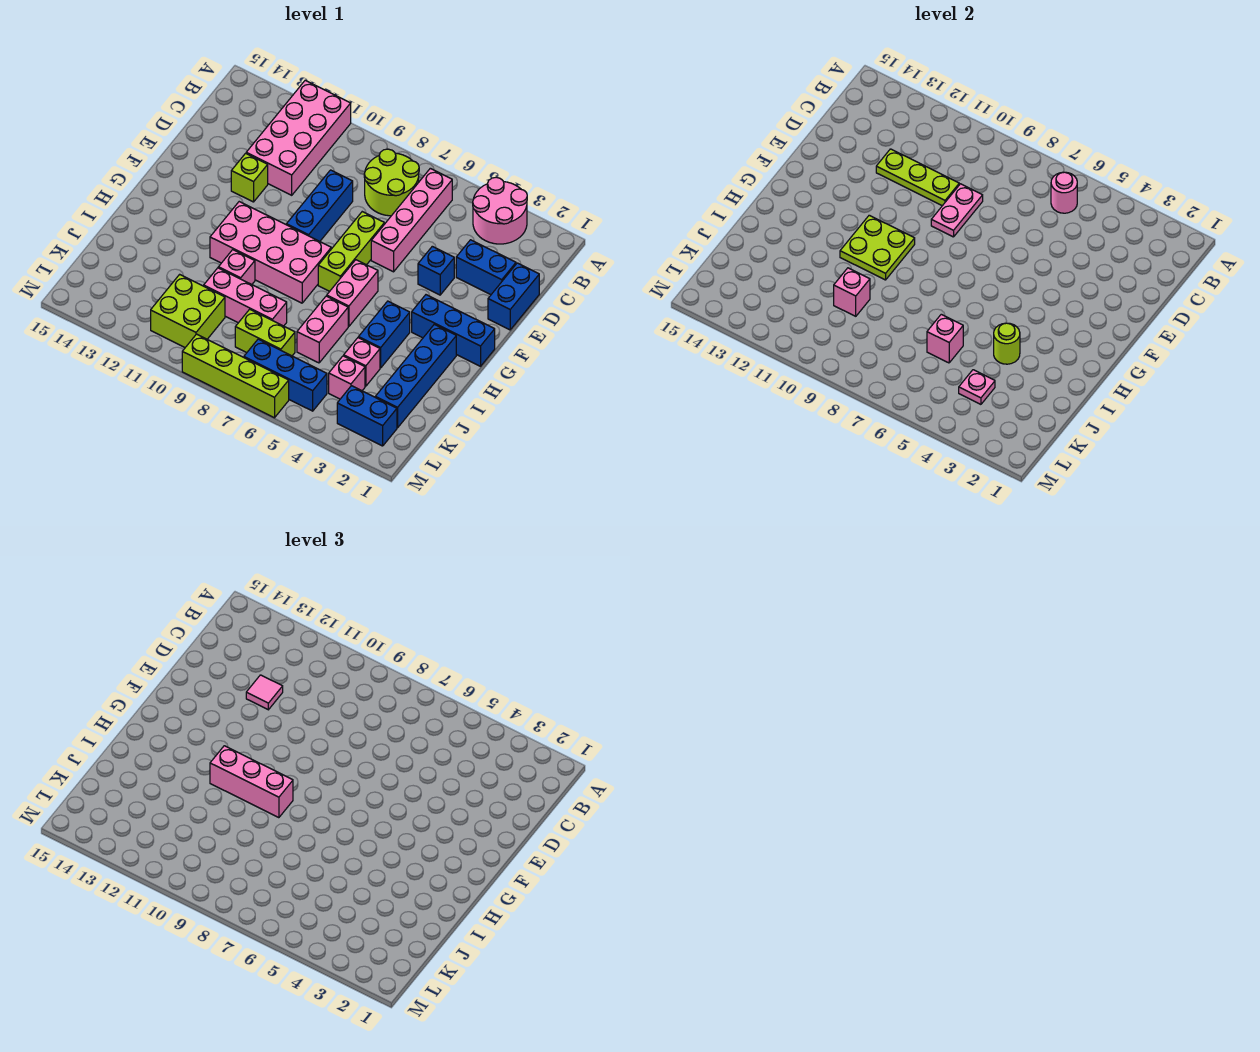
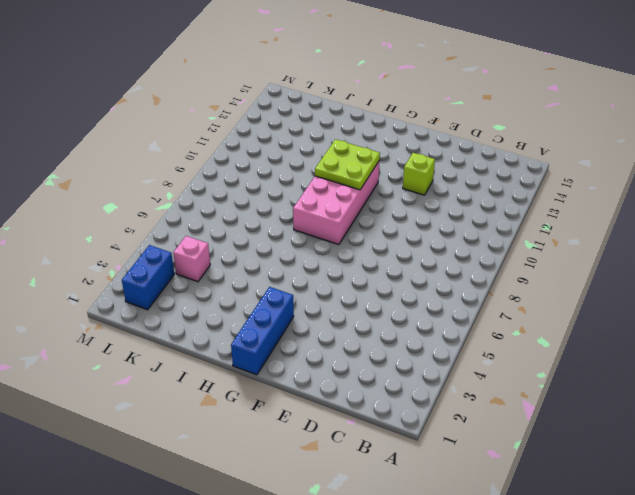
none -> pink round brick A3:B4 level 1
none -> pink brick A11:D12 level 1
none -> pink brick B6:E6 level 1
none -> lime round brick B7:C8 level 1

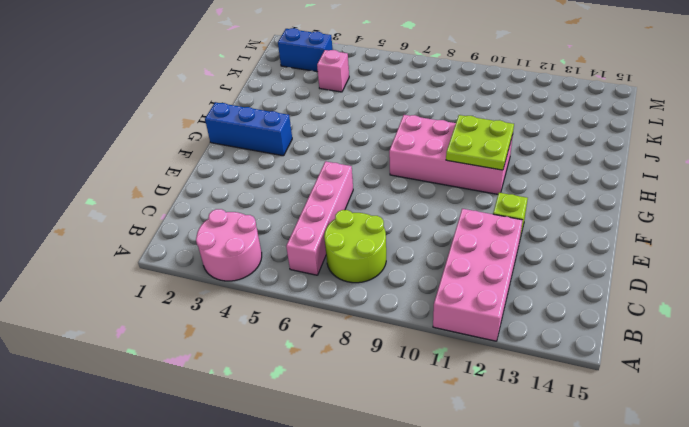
none -> blue brick D1:E1 level 1
none -> blue brick D2:D3 level 1
none -> blue brick D9:F9 level 1
none -> blue brick E4 level 1

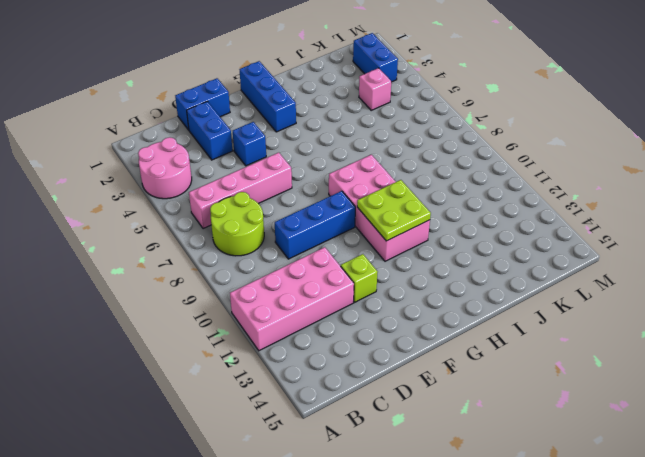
none -> lime brick E7:G7 level 1
none -> pink brick G6:H6 level 1
none -> blue brick H2:K2 level 1
none -> blue brick H4:I4 level 1

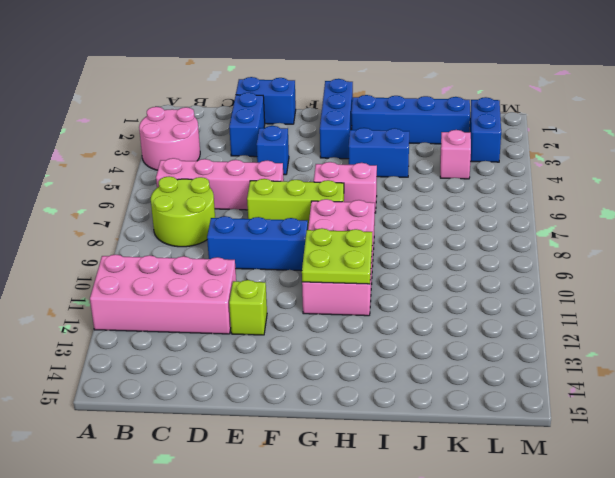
none -> pink brick I6:J6 level 1
none -> pink brick I10 level 1
none -> pink brick J4 level 1
none -> pink brick J8:J10 level 1

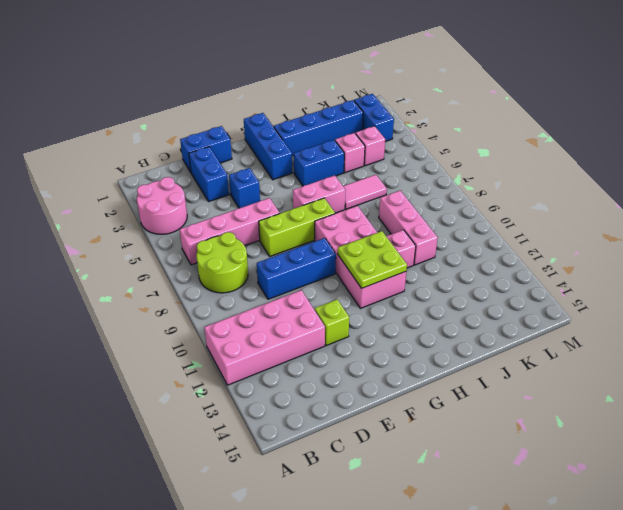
pink tile I6:J6 level 1 -> pink brick I6:J6 level 1
none -> lime brick K7:K8 level 1
none -> lime brick K10:L11 level 1
none -> blue brick L5:L7 level 1
none -> lime brick M6:M9 level 1

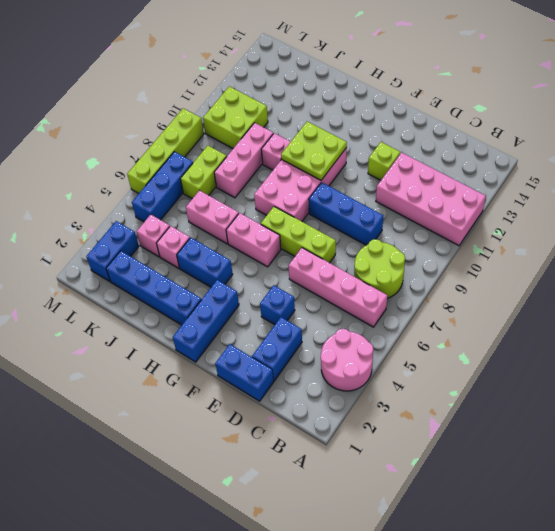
none -> pink round brick B6 level 2
none -> pink plate D9:E9 level 2
none -> lime plate D10:D12 level 2
none -> lime round brick I4 level 2

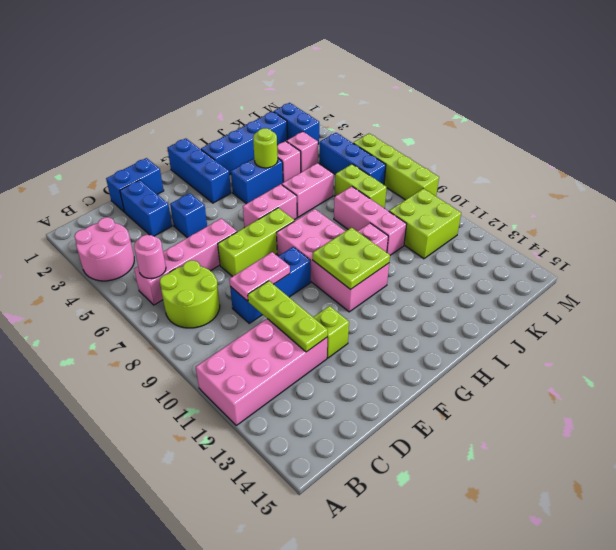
none -> pink brick J6 level 2
none -> pink brick J10 level 2
none -> pink plate K4 level 2
none -> pink tile D12 level 3

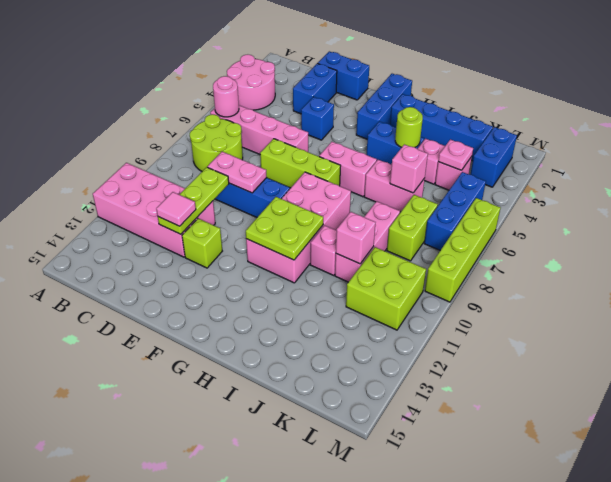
none -> pink brick H9:H11 level 3

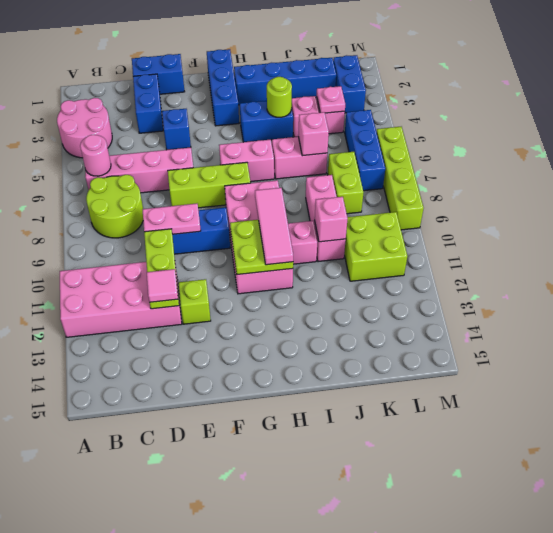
pink tile H9:H11 level 3 -> pink brick H9:H11 level 3

